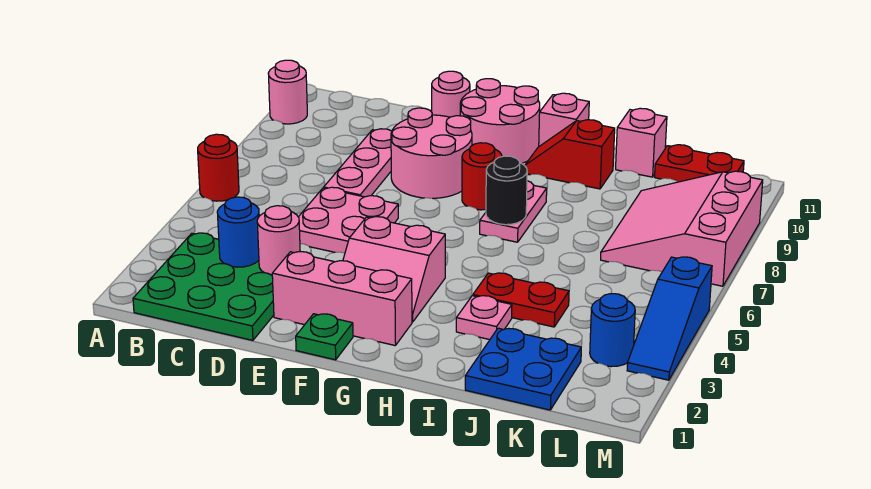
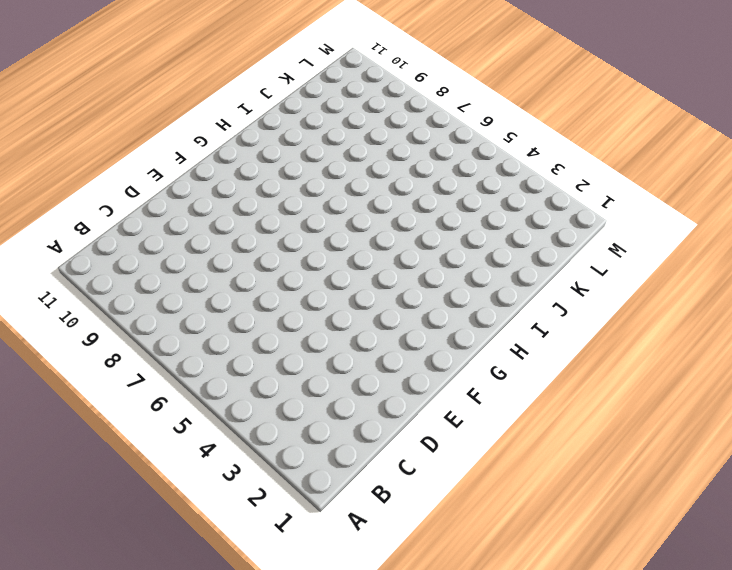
none -> red round brick A6 level 1
none -> pink round brick A10 level 1
none -> green plate B1:D3 level 1

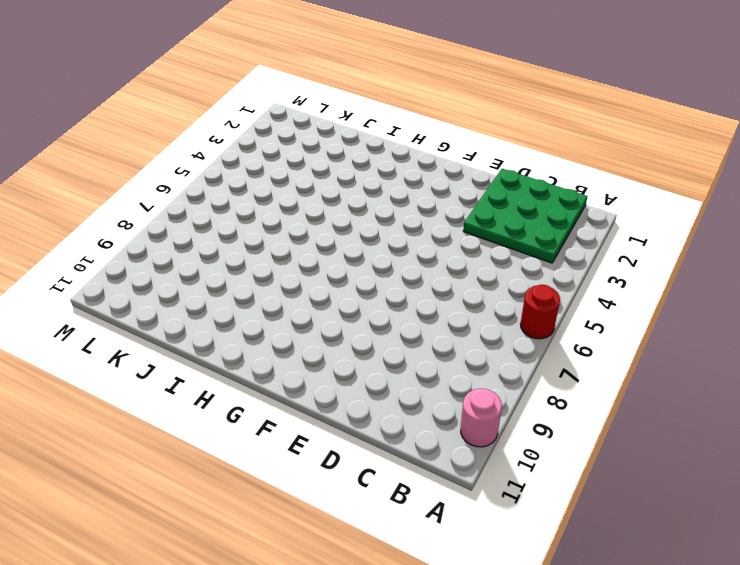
none -> pink plate D5:E6 level 1
none -> pink plate D7:D9 level 1
none -> pink brick E2:G2 level 1

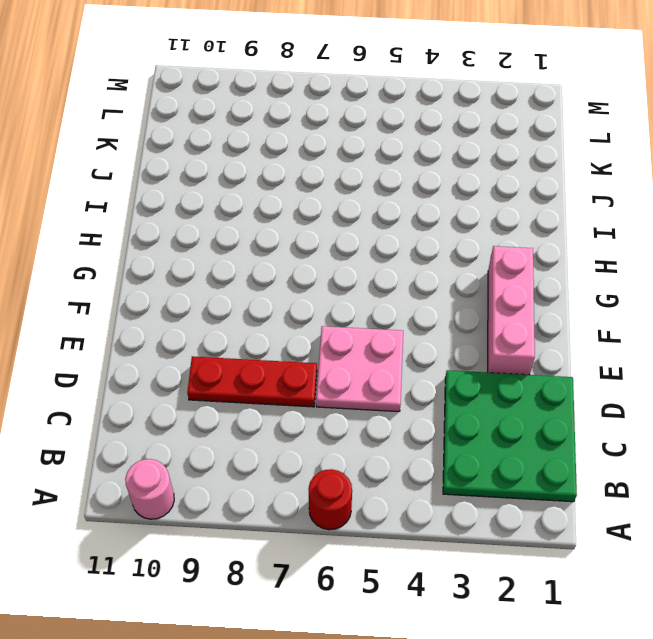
red plate D7:D9 level 1 -> pink plate D7:D9 level 1
none -> pink round brick E8:F9 level 1
none -> pink round brick E11 level 1
none -> green plate F1 level 1

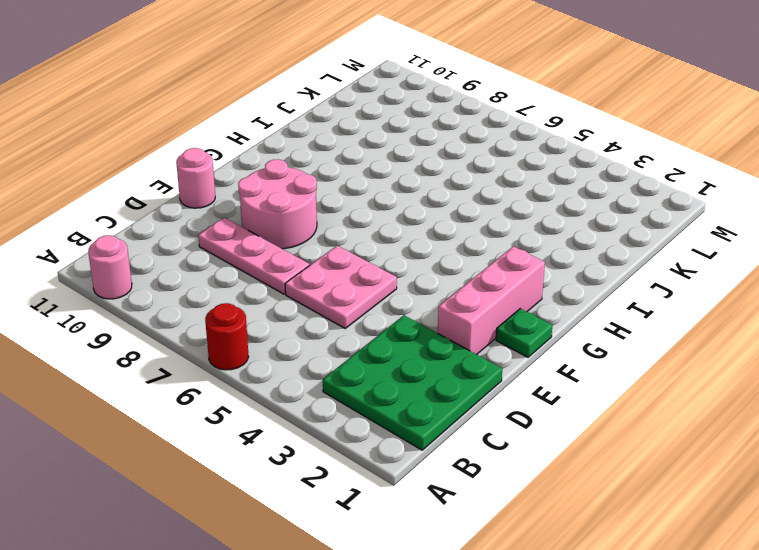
none -> pink slope F3:G4 level 1 top 4
none -> pink round brick F10:G11 level 1
none -> red round brick G8 level 1

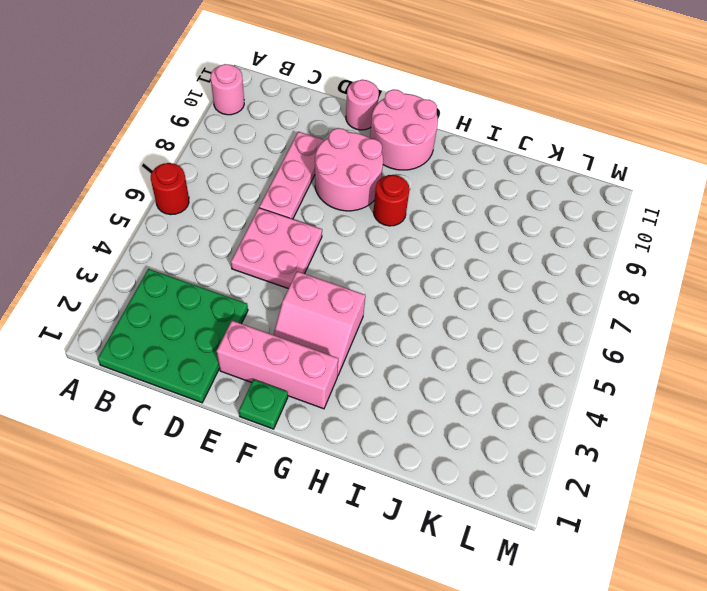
none -> pink plate H7:H8 level 1
none -> red slope H10:I10 level 1 top I
none -> pink brick H11 level 1

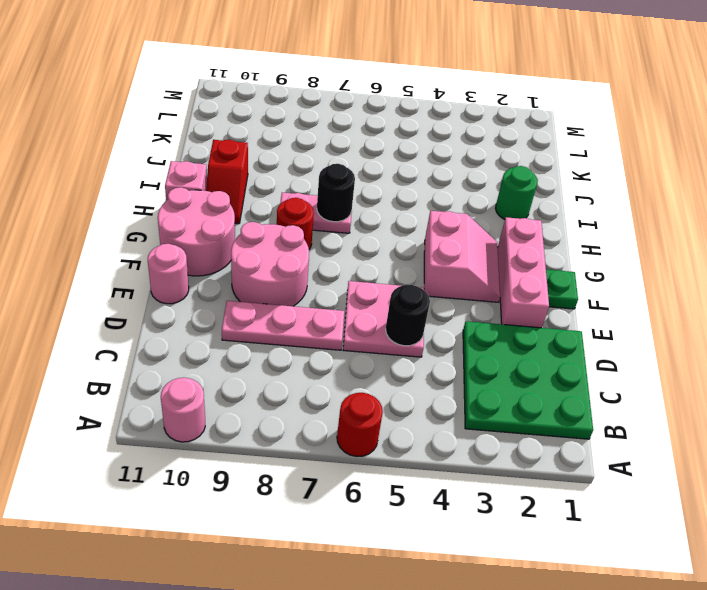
black round brick D5 level 2 -> none
green round brick I2 level 1 -> none
none -> pink plate I3 level 1
none -> red plate I4:J4 level 1
none -> blue plate J1:K2 level 1

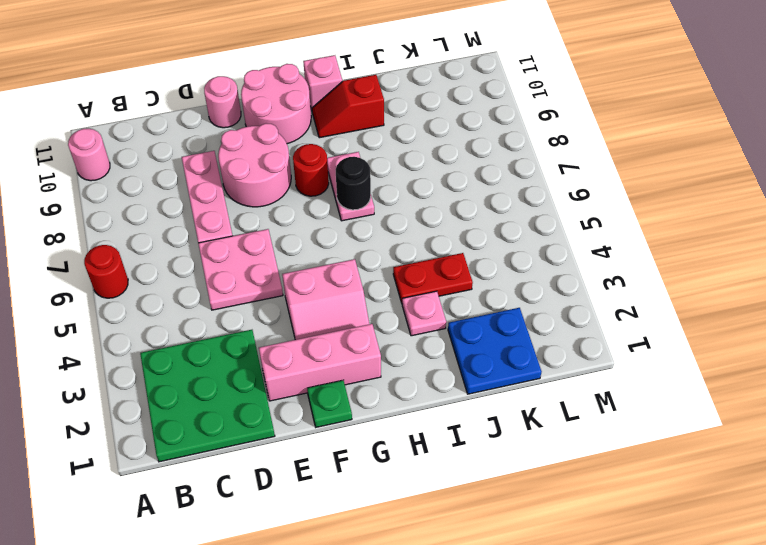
none -> pink brick J11 level 1
none -> pink slope K7:M9 level 1 top M
none -> red plate K11:L11 level 1

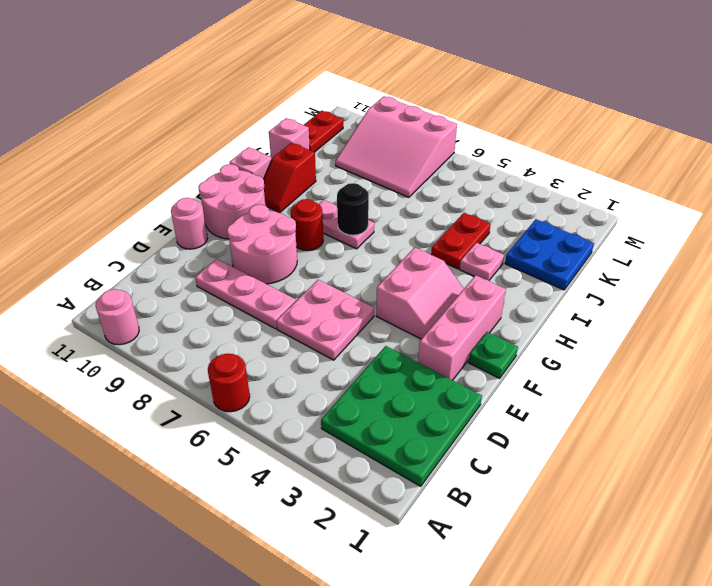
none -> blue round brick L3 level 1
none -> blue slope M3:M5 level 1 top 5
none -> blue round brick C3 level 2

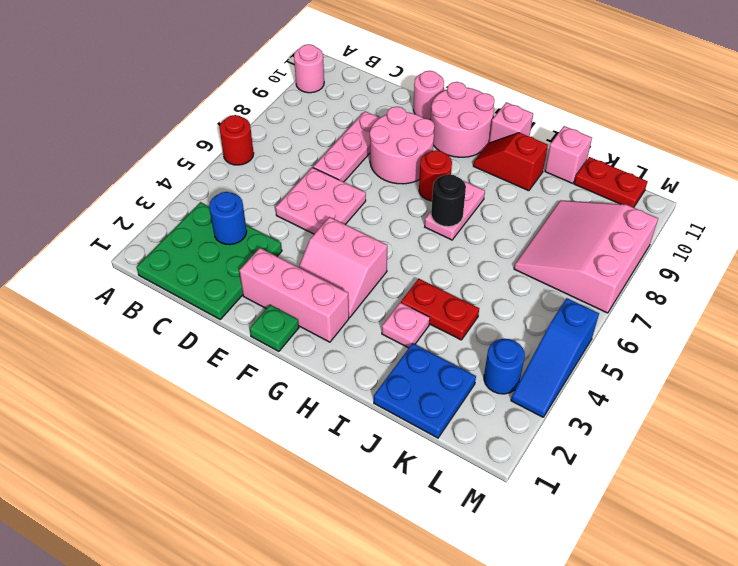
none -> pink round brick D3 level 2

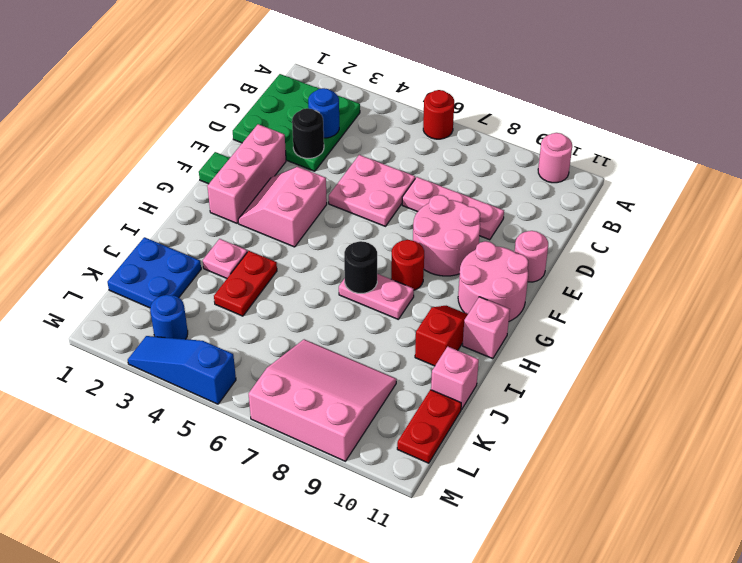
black round brick D3 level 2 -> pink round brick D3 level 2

